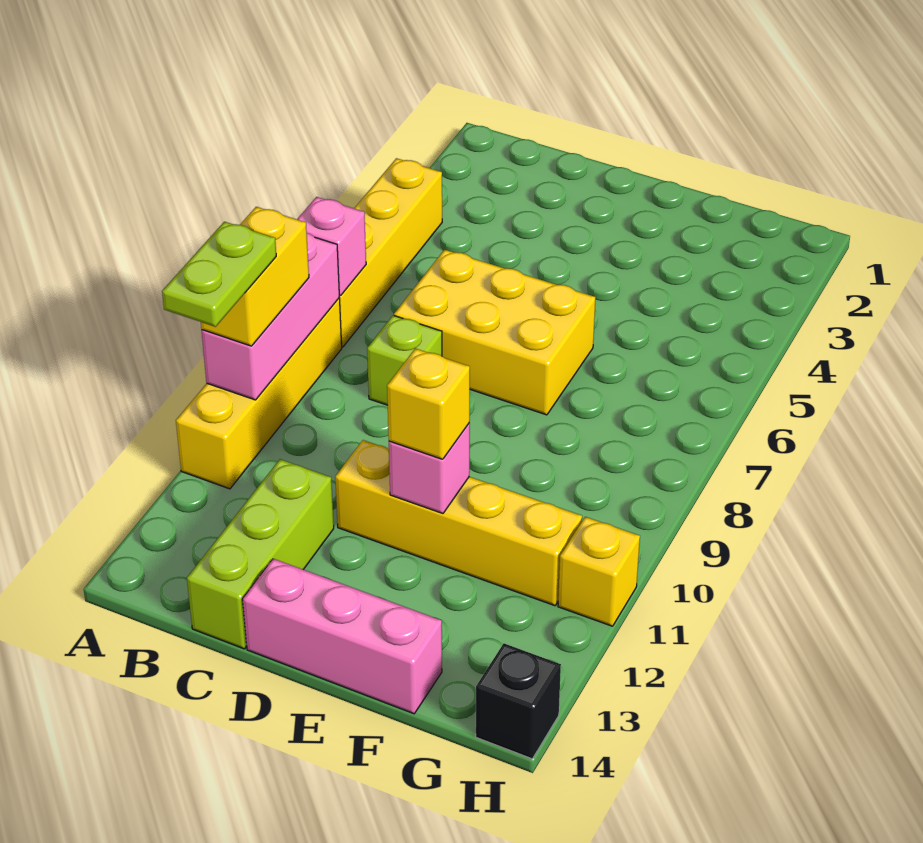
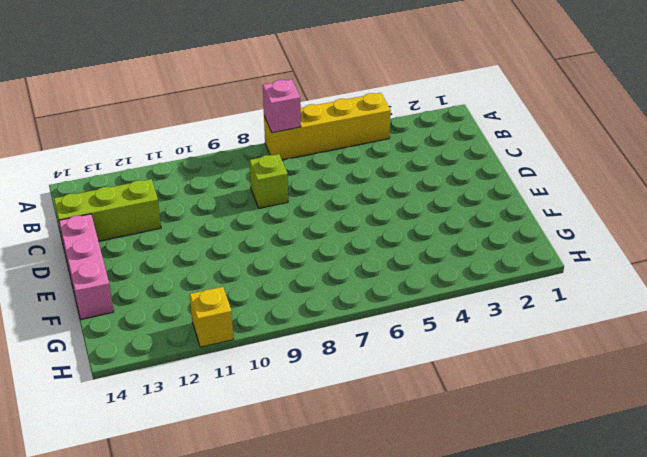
none -> yellow brick A8:A11 level 1
none -> yellow brick C6:E7 level 1
none -> yellow brick D11:G11 level 1

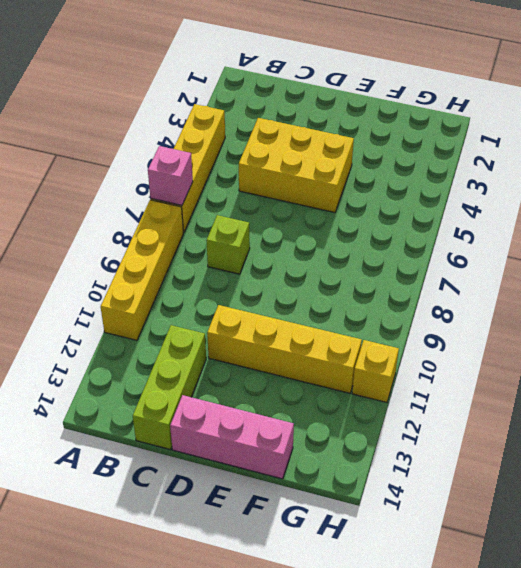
yellow brick C4:E5 level 1 -> yellow brick C6:E7 level 1
none -> black brick H14 level 1
none -> pink brick A8:A10 level 2
none -> pink brick E11 level 2

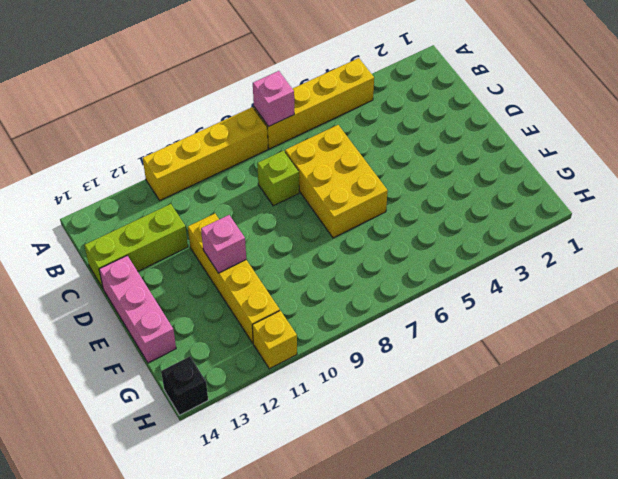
none -> pink brick A8:A10 level 2
none -> yellow brick A9:A10 level 3
none -> yellow brick E11 level 3

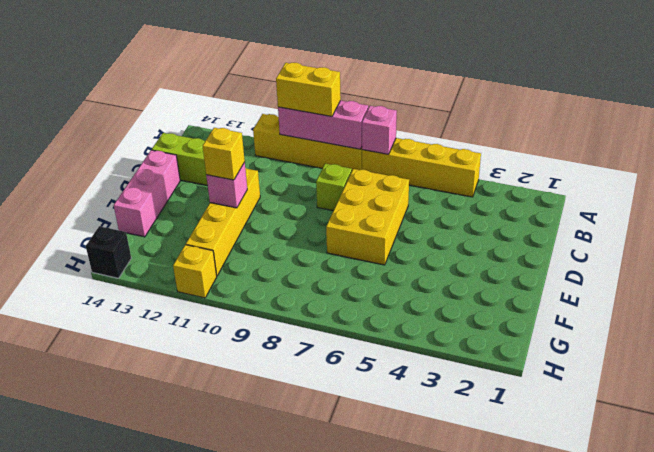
none -> lime plate A10:A11 level 4

